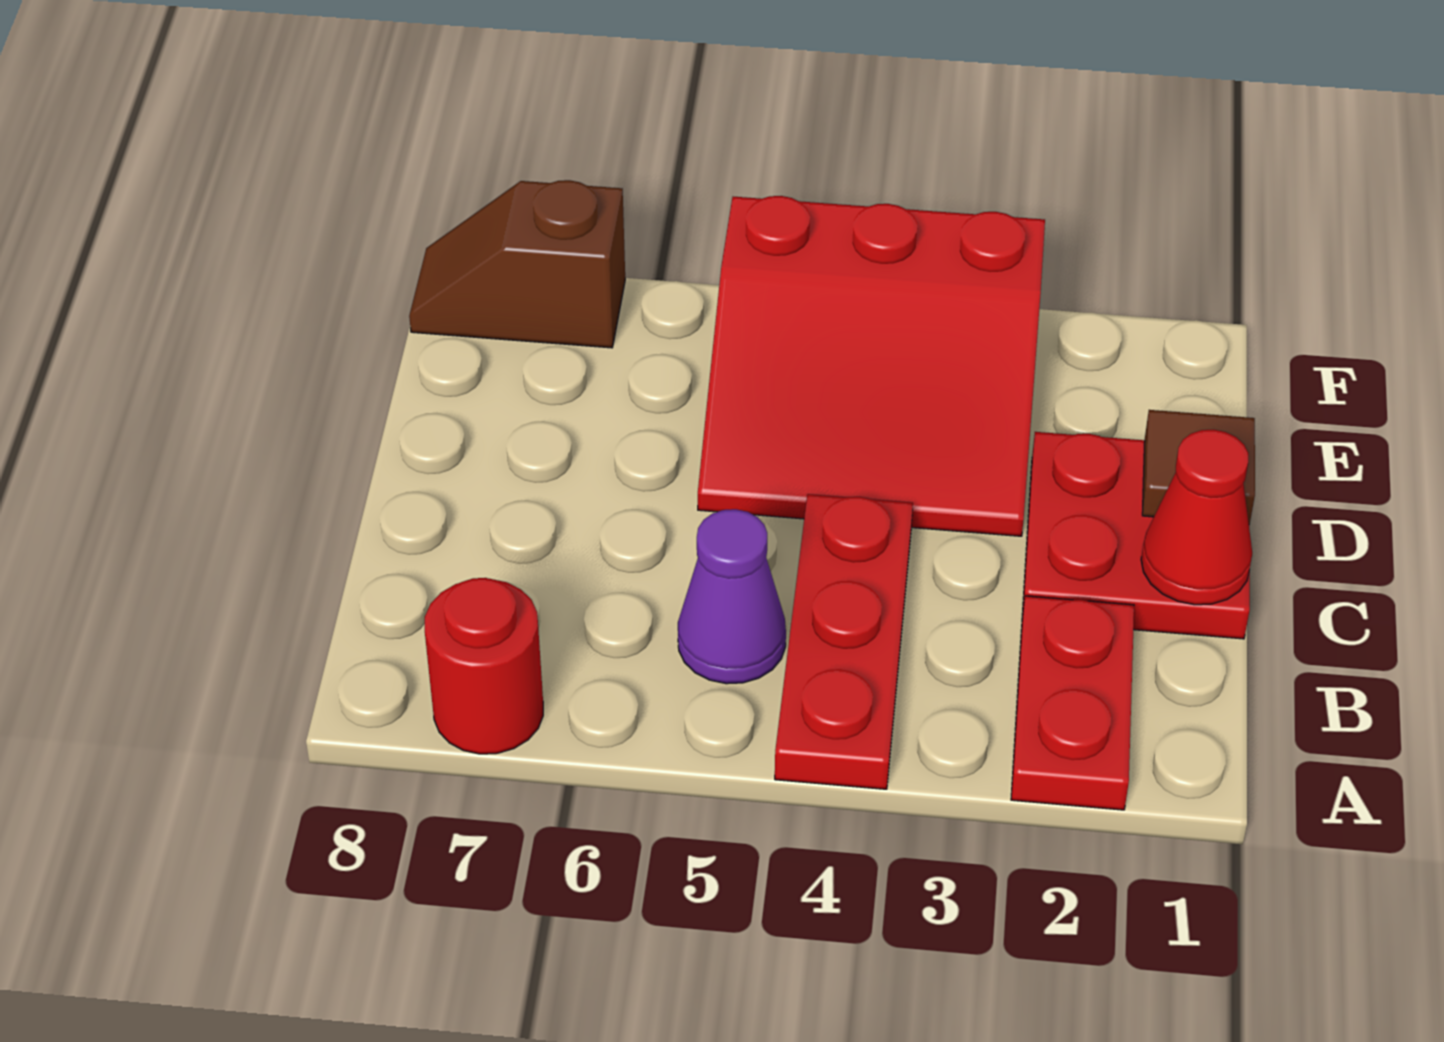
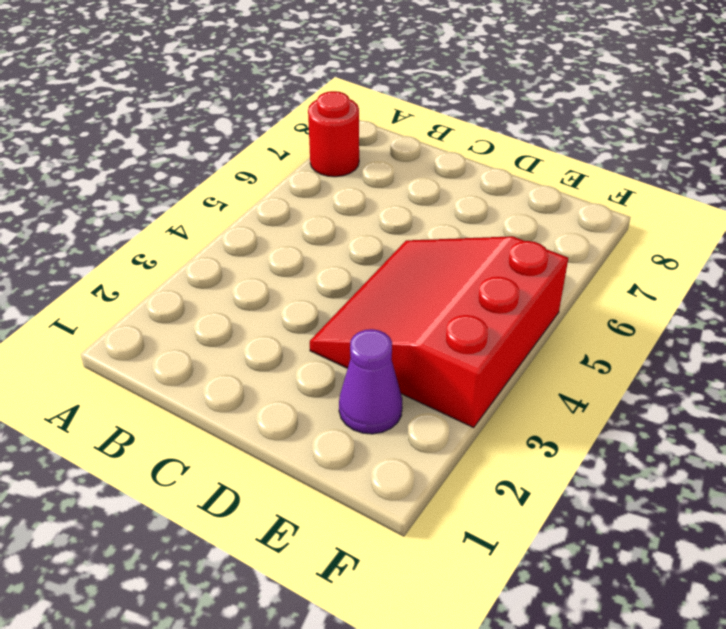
purple cone E2 level 1 -> purple cone B5 level 1
none -> red plate A2:B2 level 1
none -> red plate A4:C4 level 1

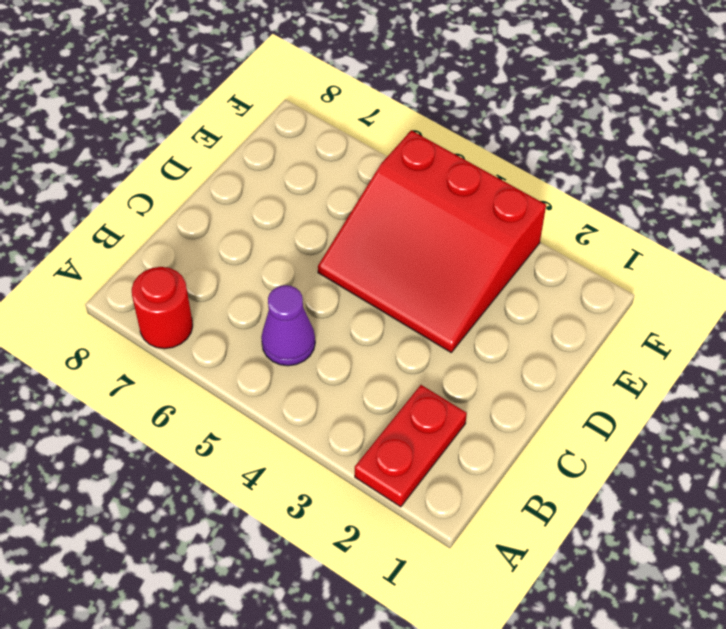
none -> red plate A4:C4 level 1
none -> red plate C1:D2 level 1

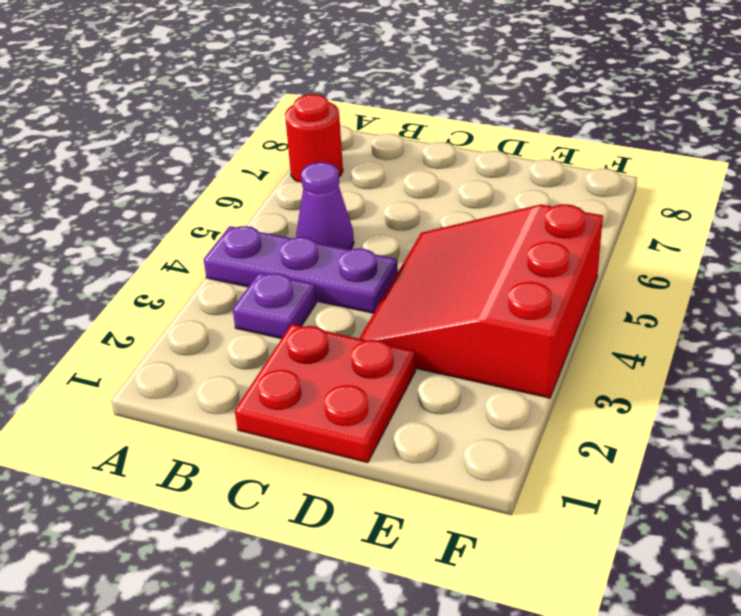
purple plate A4:C4 level 1 -> red plate A4:C4 level 1
purple plate B3 level 1 -> none
none -> red plate A2:B2 level 1
none -> brown slope F7:F8 level 1 top 7

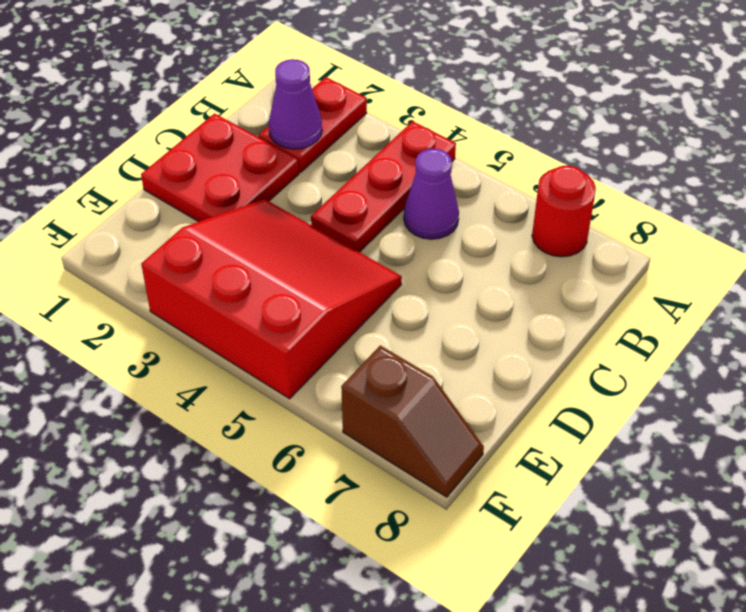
purple cone B2 level 2 -> none
none -> red cone C1 level 2
none -> brown tile D1 level 2

